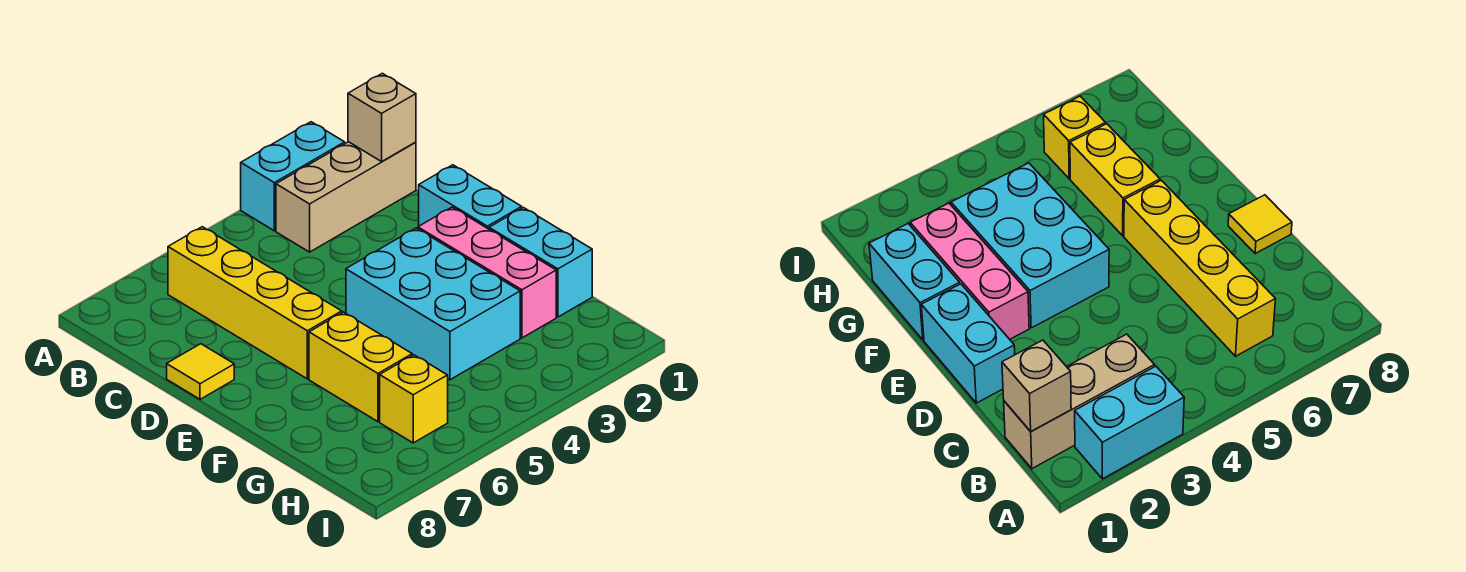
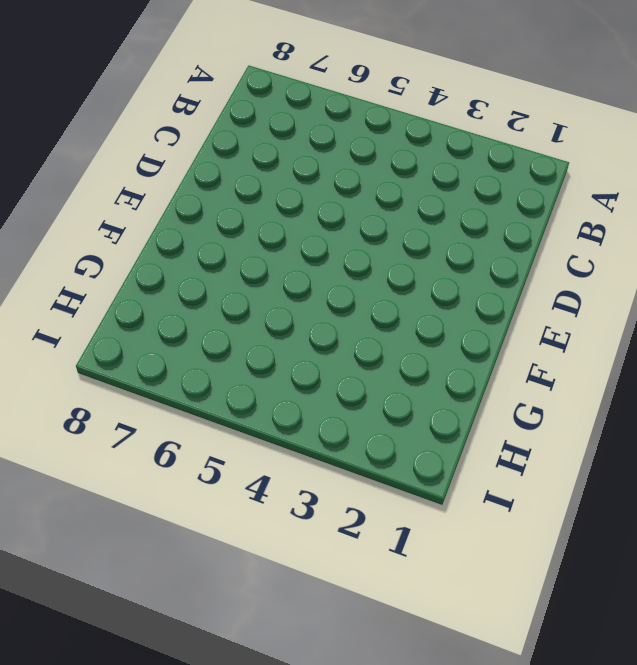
none -> cyan brick A2:A3 level 1
none -> tan brick B1:B3 level 1

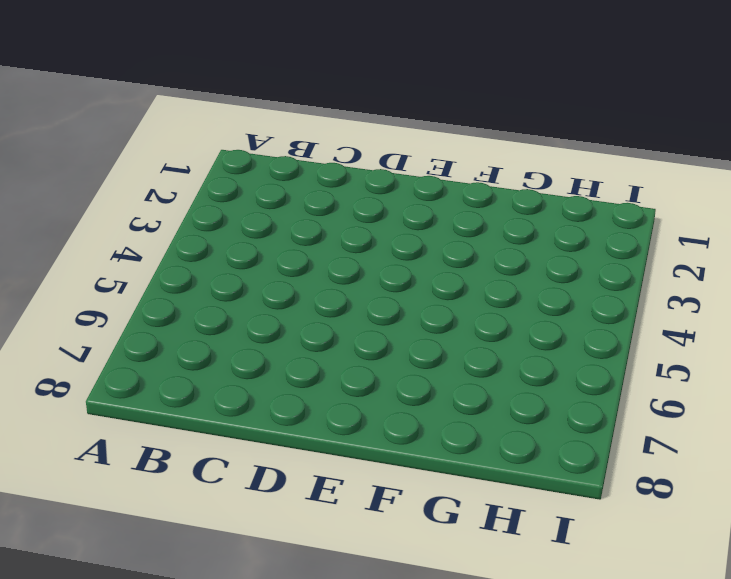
none -> cyan brick A2:A3 level 1
none -> tan brick B1:B3 level 1

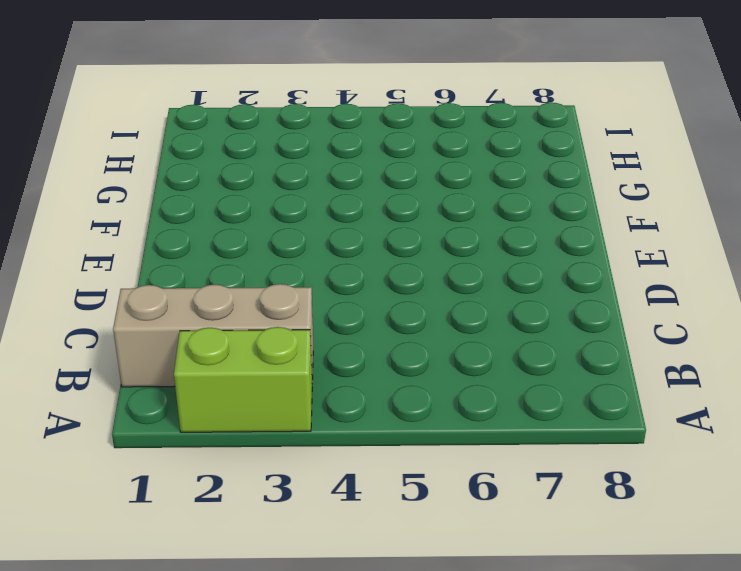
lime brick A2:A3 level 1 -> cyan brick A2:A3 level 1
none -> yellow brick B6:E6 level 1
none -> cyan brick D1:E1 level 1

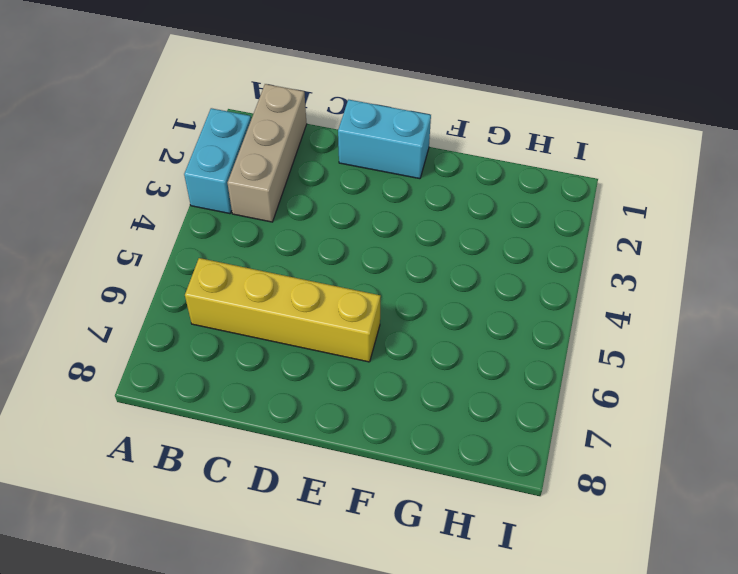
none -> yellow tile D8 level 1
none -> pink brick E2:G2 level 1

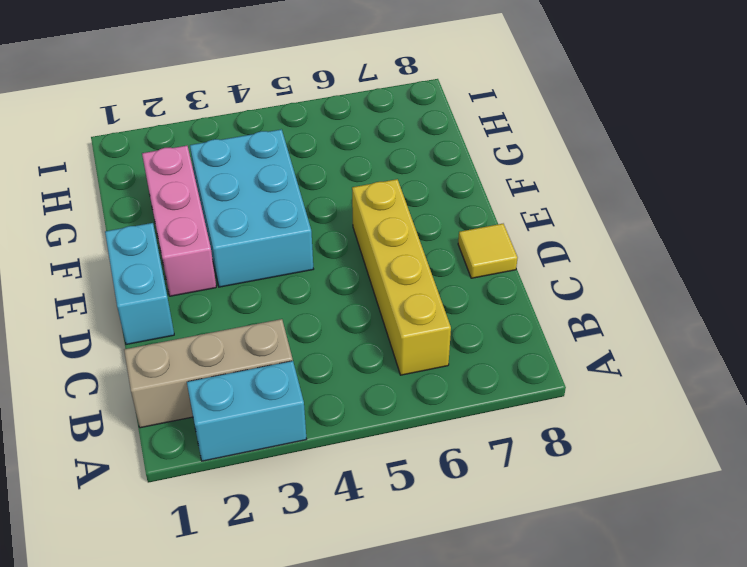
none -> cyan brick F1:G1 level 1
none -> yellow brick F6:G6 level 1

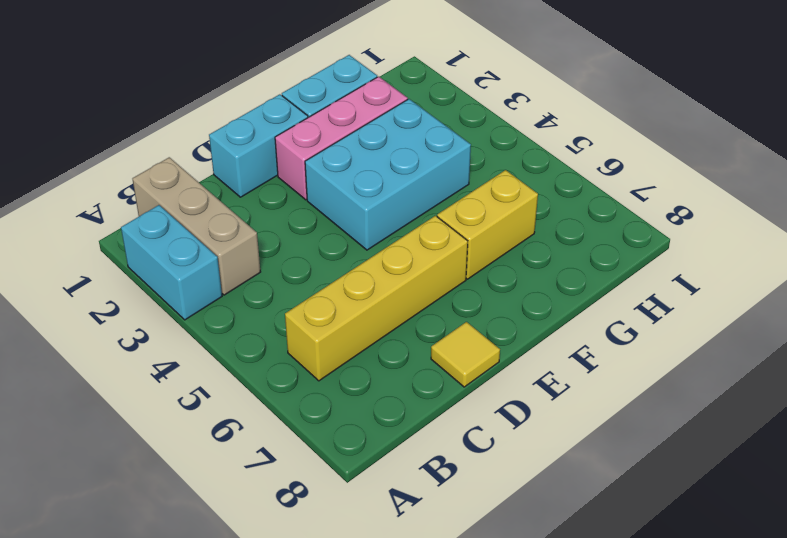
none -> yellow brick H6 level 1
none -> tan brick B1 level 2

